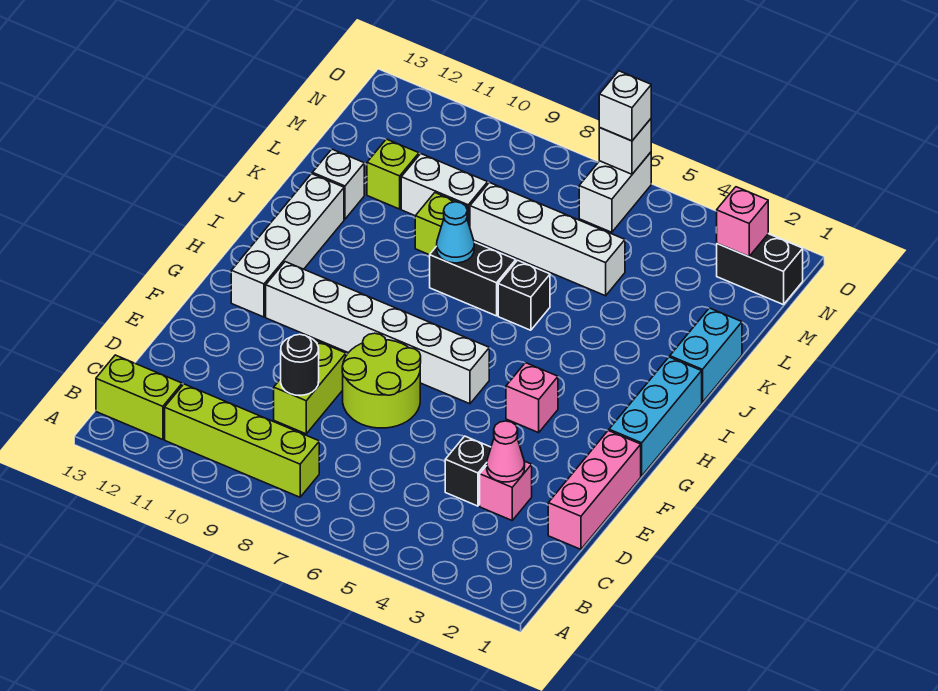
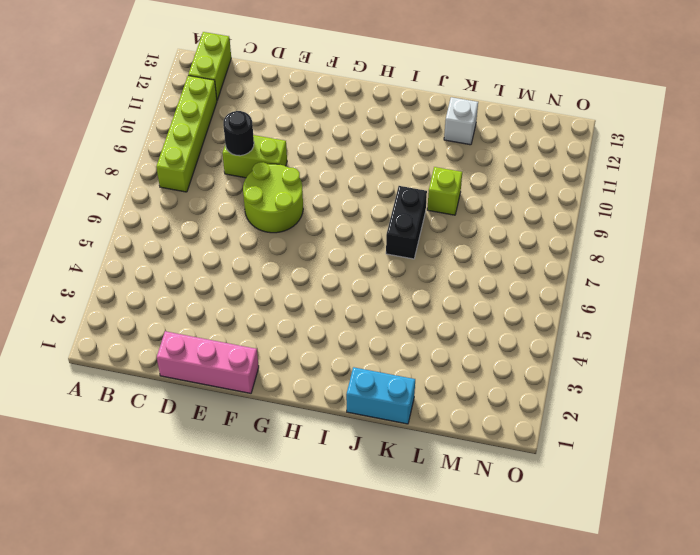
none -> pink brick D3 level 1
none -> black brick D4 level 1
none -> cyan brick G1:I1 level 1

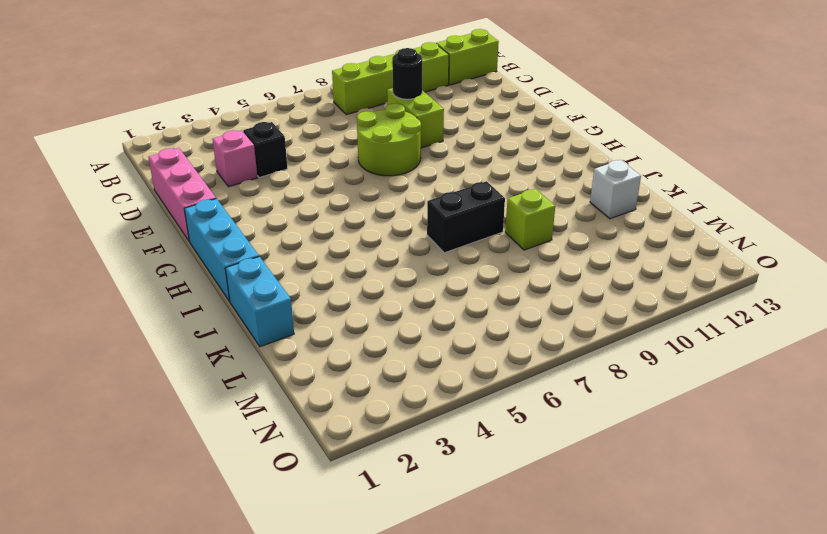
none -> pink brick G4 level 1
none -> white brick G6:G11 level 1
none -> white brick G12:J12 level 1

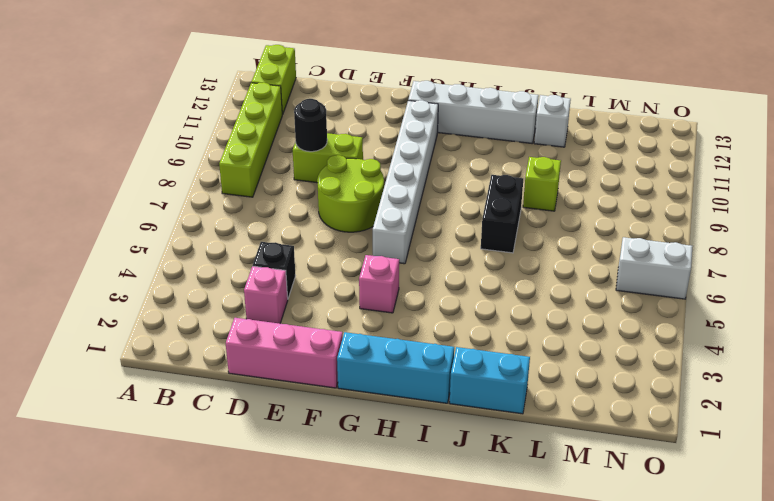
none -> black brick J6 level 1
none -> white brick L5:L8 level 1
none -> white brick L9:L10 level 1

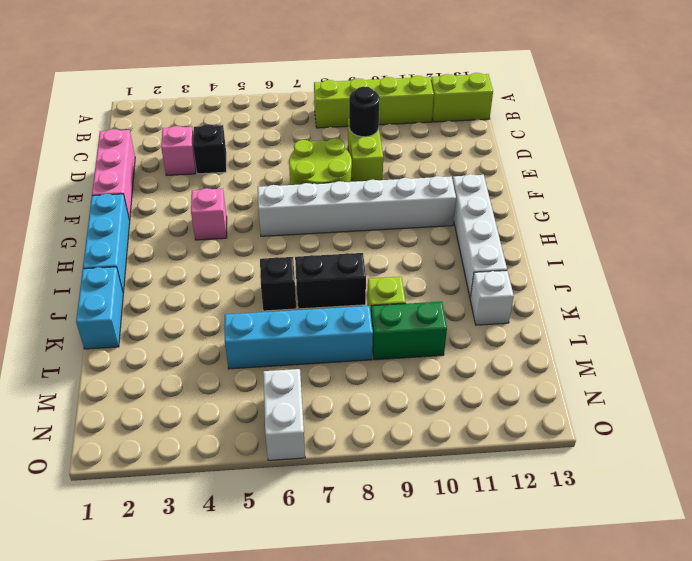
cyan brick L5:L8 level 1 -> white brick L5:L8 level 1
green brick L9:L10 level 1 -> white brick L9:L10 level 1
none -> lime brick L11 level 1
none -> black brick N1:N2 level 1
none -> pink cone D3 level 2

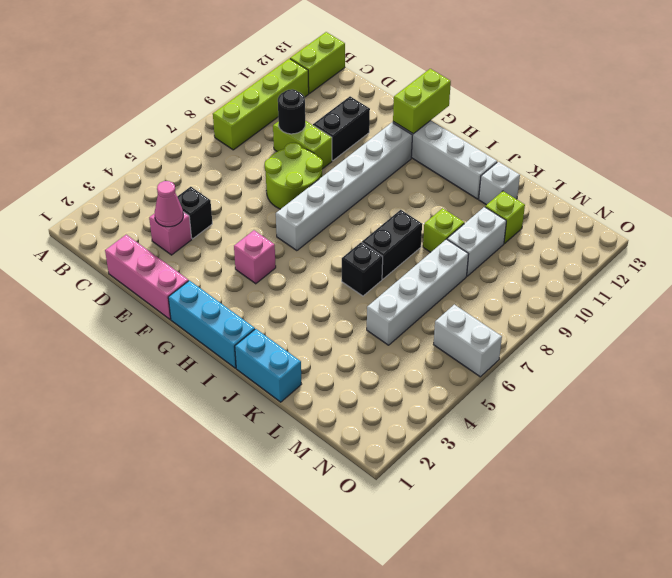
black brick E10:E11 level 1 -> black brick N1:N2 level 1
lime brick G12:G13 level 2 -> none
none -> cyan cone J8 level 2
none -> pink brick N2 level 2
none -> white brick O6 level 2

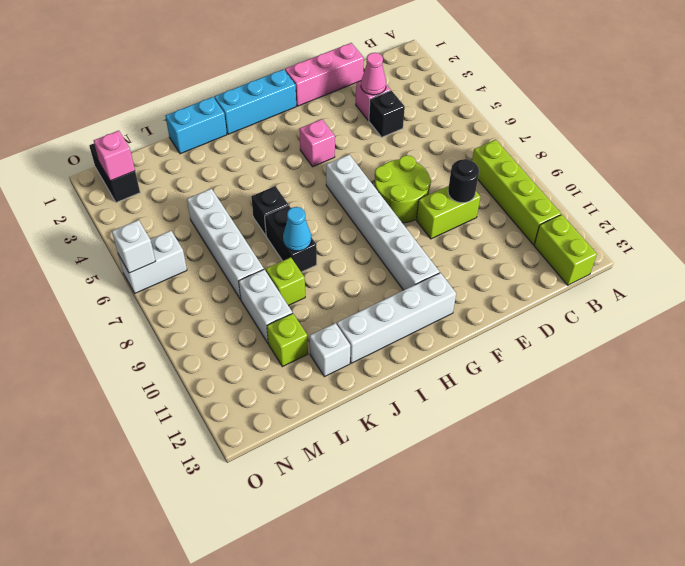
none -> white brick O6 level 3

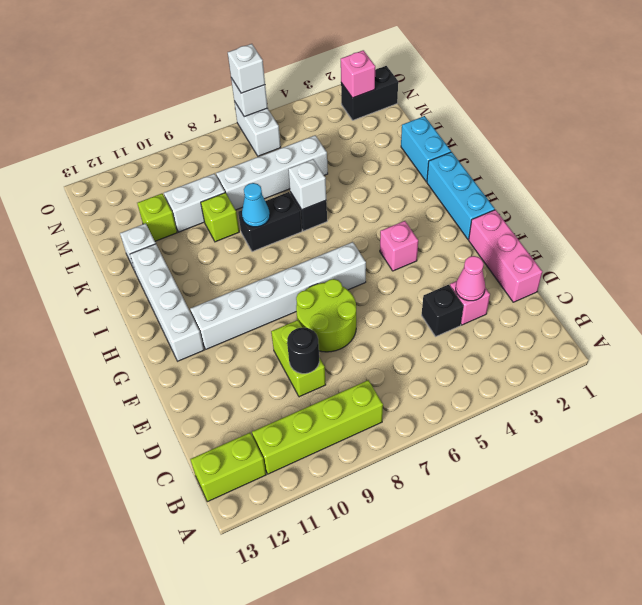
white brick J6 level 2 -> none

